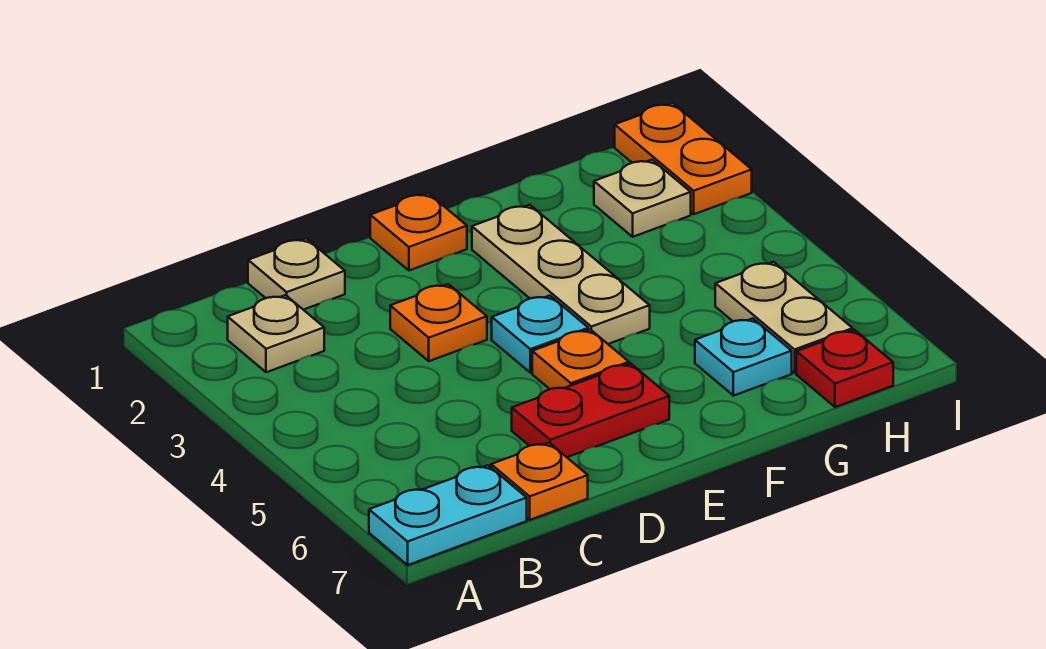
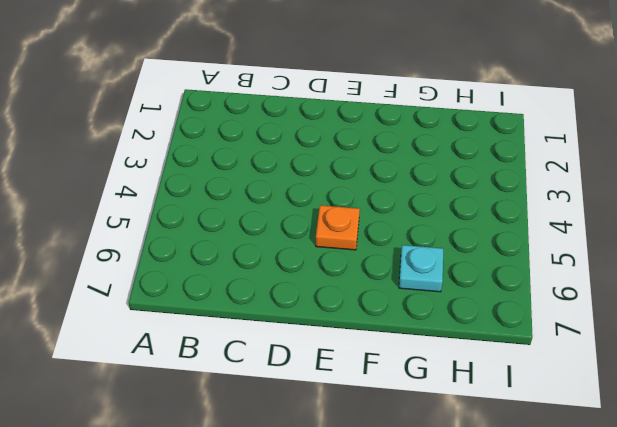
none -> cyan plate A7:B7 level 1
none -> tan plate B2 level 1
none -> tan plate C1 level 1

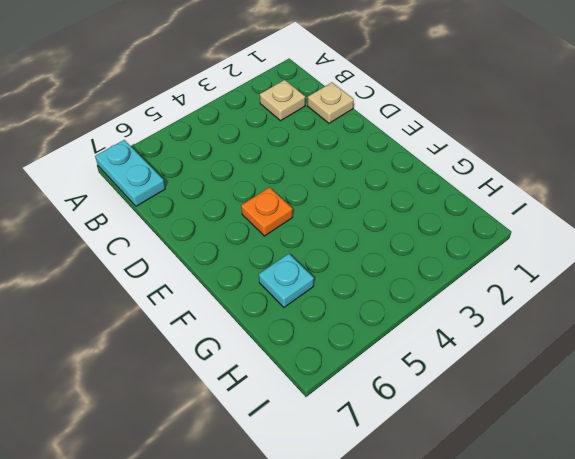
none -> orange plate C7 level 1
none -> orange plate D3 level 1
none -> red plate D6:E6 level 1

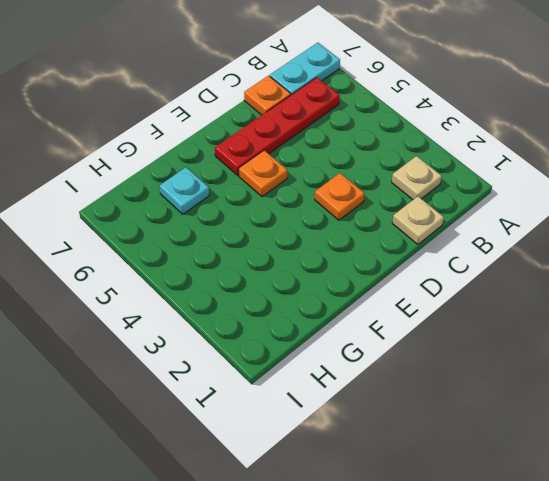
red plate B6:E6 level 1 -> red plate D6:E6 level 1
none -> orange plate E1 level 1
none -> cyan plate E4 level 1
none -> tan plate F2:F4 level 1

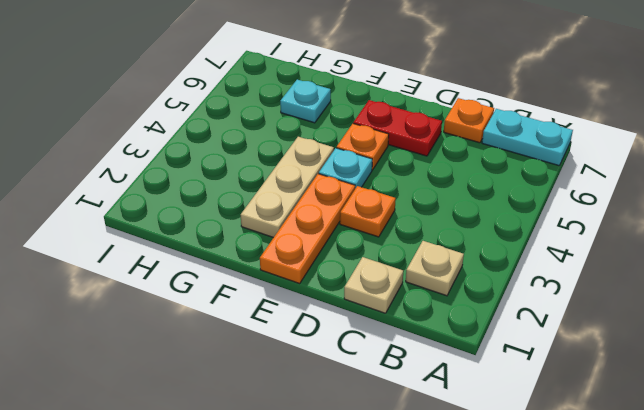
orange plate E1:E3 level 1 -> orange plate E1 level 1
none -> tan plate H2 level 1
none -> tan plate H5:H6 level 1
none -> red plate H7 level 1

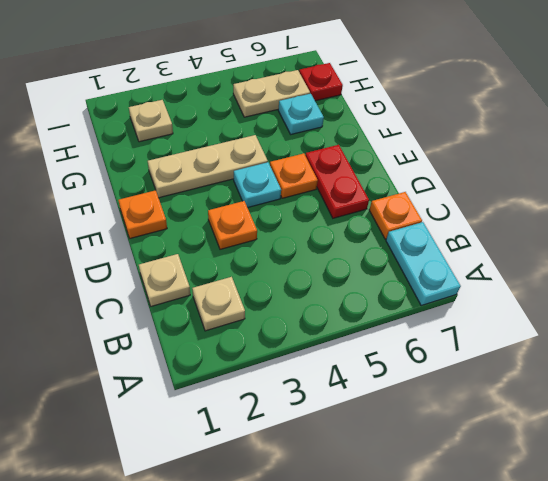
none -> orange plate I1:I2 level 1

